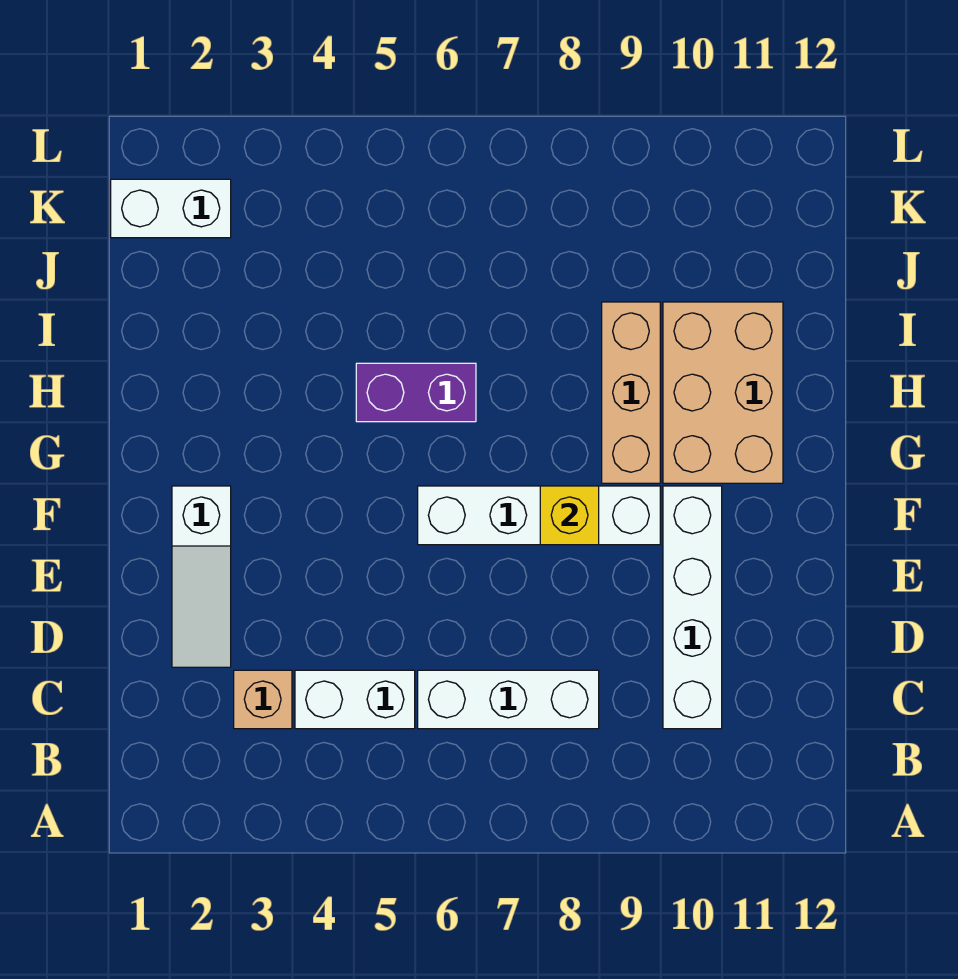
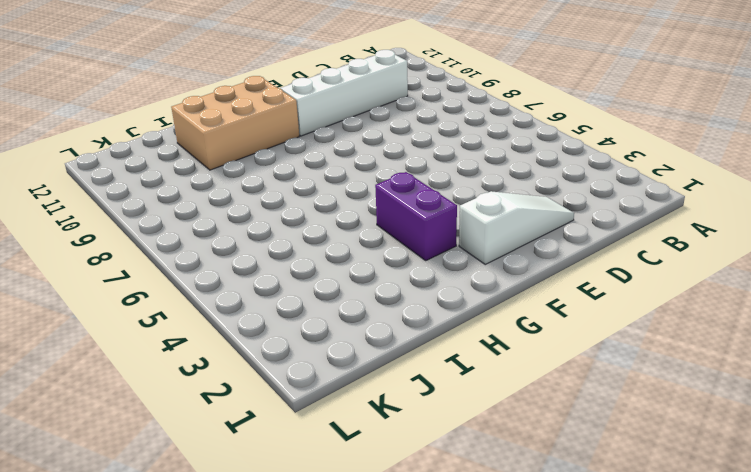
purple brick G3:G4 level 1 -> purple brick H5:H6 level 1
none -> tan brick C3 level 1
none -> white brick C4:C5 level 1

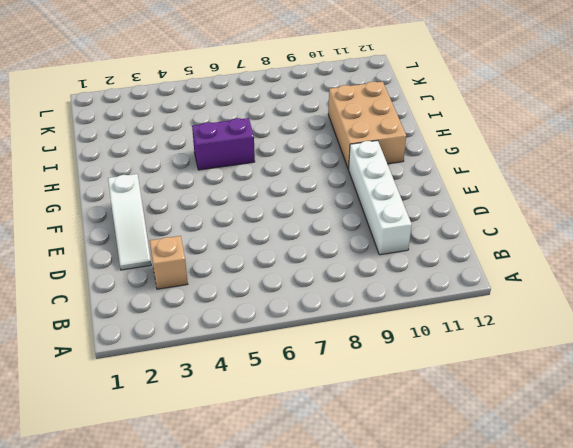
none -> white brick C4:C5 level 1
none -> white brick C6:C8 level 1

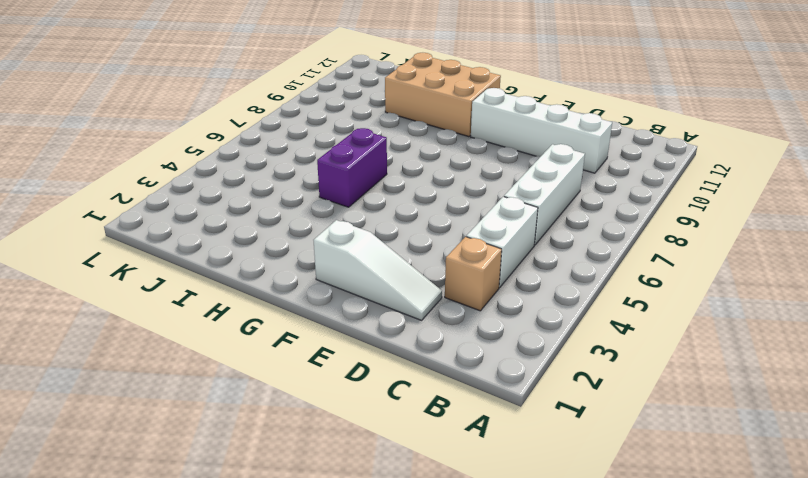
none -> white brick F6:F9 level 1
none -> tan brick G9:I9 level 1

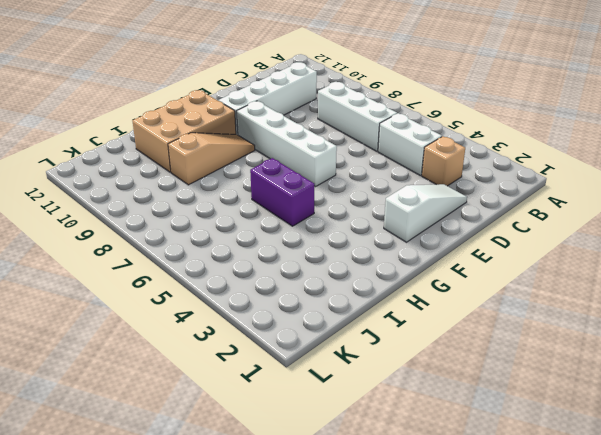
tan slope G9:I9 level 1 top I -> tan brick G9:I9 level 1
none -> white brick K1:K2 level 1
none -> yellow brick F8 level 2

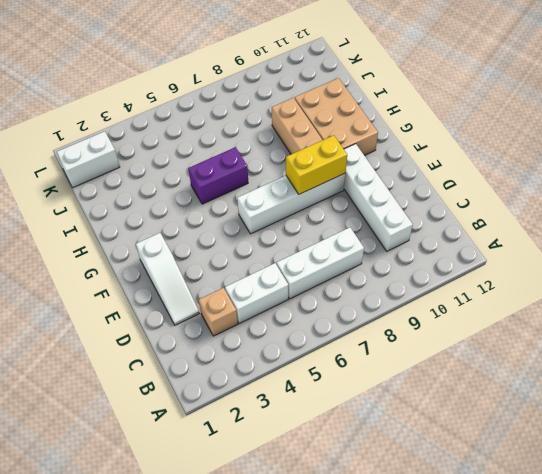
yellow brick F8:F9 level 2 -> yellow brick F8 level 2

